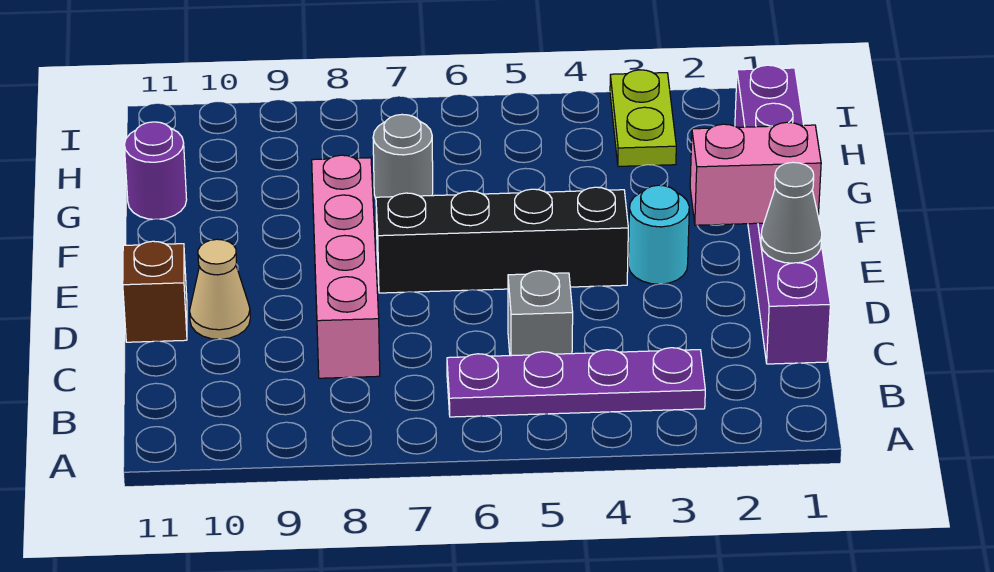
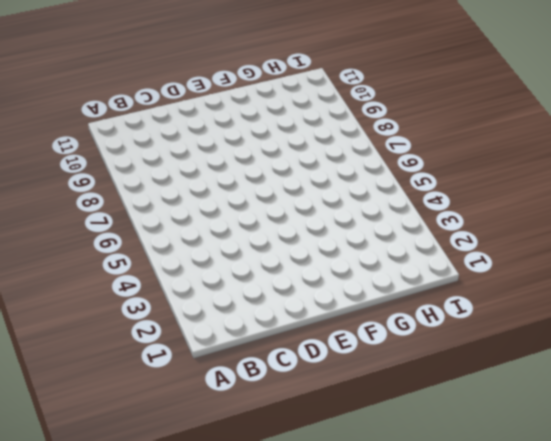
none -> purple plate B3:B6 level 1
none -> purple brick C1:H1 level 1
none -> grey brick C5 level 1

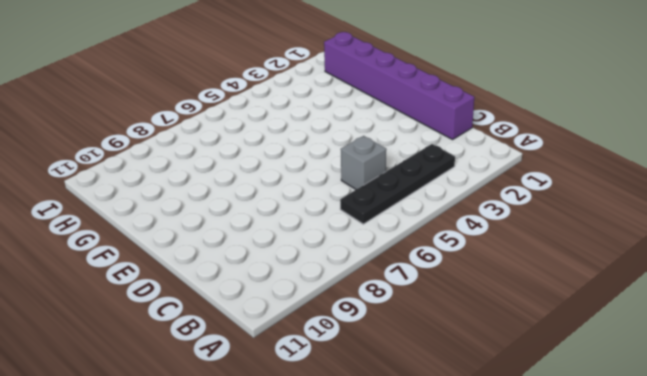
black plate B3:B6 level 1 -> purple plate B3:B6 level 1
none -> pink brick C8:F8 level 1
none -> tan cone D10 level 1
none -> brown brick D11 level 1

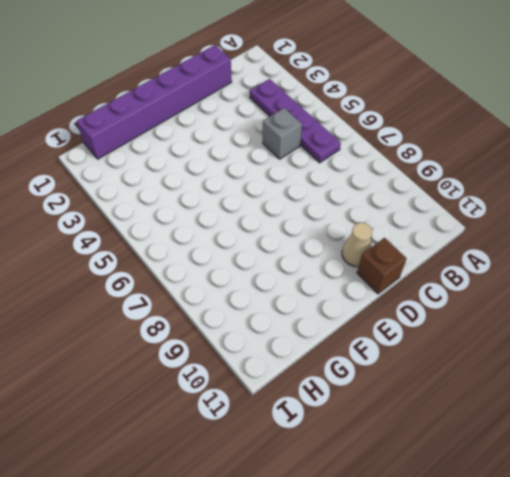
none -> pink brick C8:F8 level 1
none -> cyan round brick E3 level 1
none -> black brick E4:E7 level 1

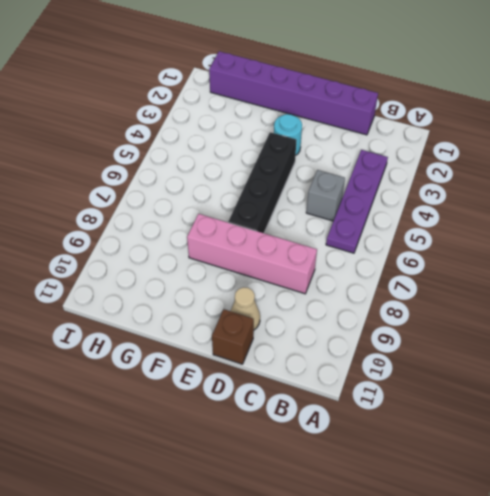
none -> grey round brick G7 level 1
none -> purple round brick G11 level 1
none -> lime plate H3:I3 level 1

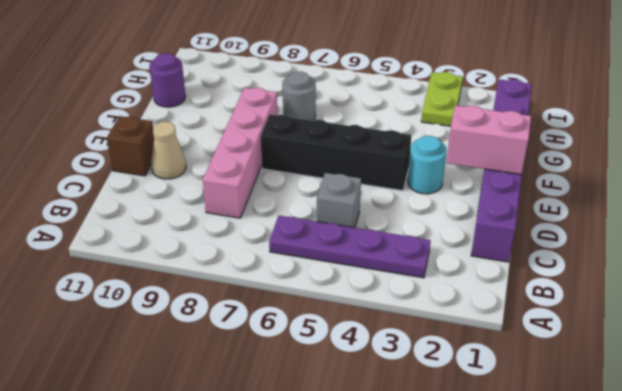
none -> grey cone D1 level 2

